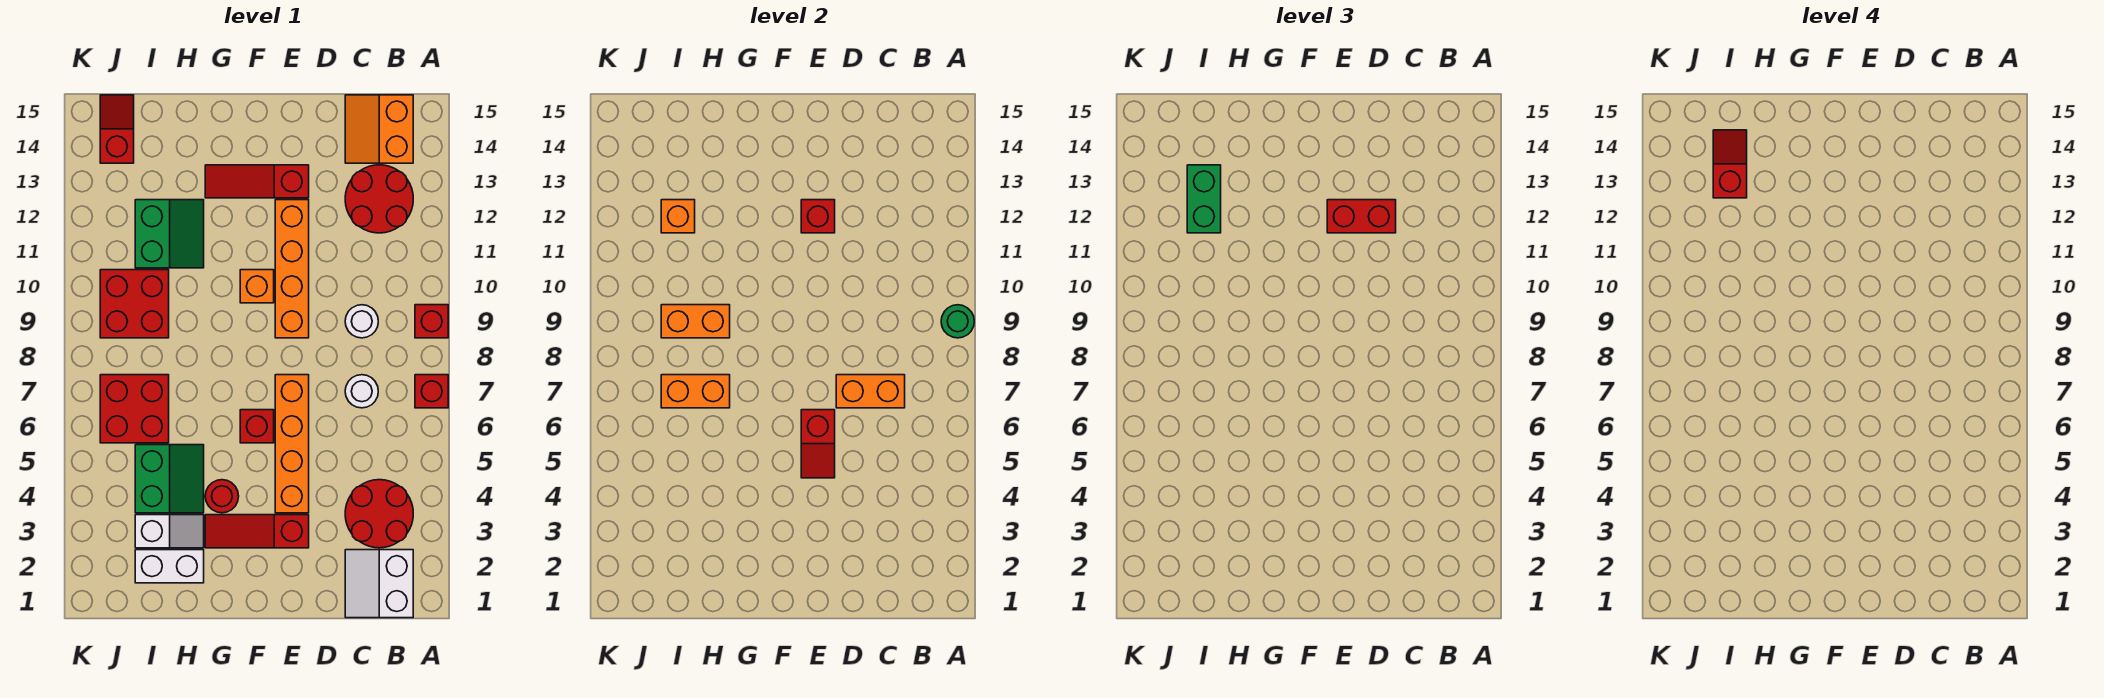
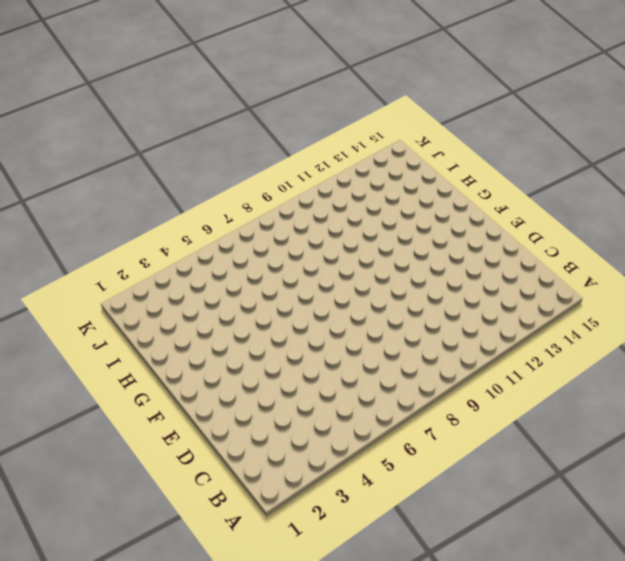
none -> red brick A7 level 1
none -> red brick A9 level 1
none -> white slope B1:C2 level 1 top B
none -> red round brick B3:C4 level 1

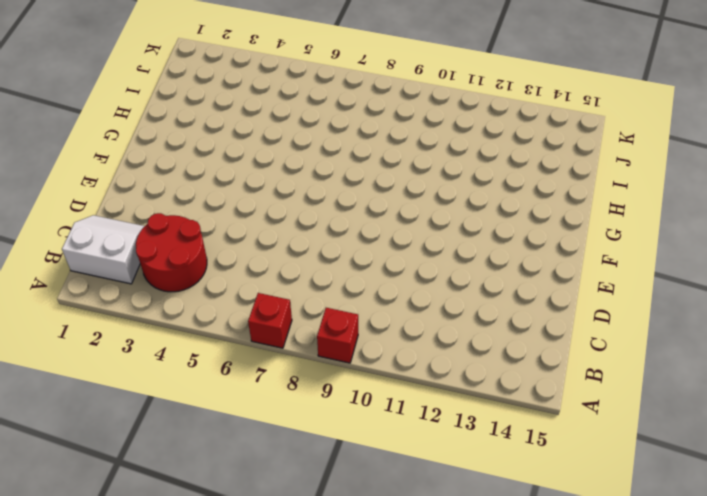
none -> red round brick B12:C13 level 1
none -> orange slope B14:C15 level 1 top B
none -> white round brick C7 level 1
none -> white round brick C9 level 1

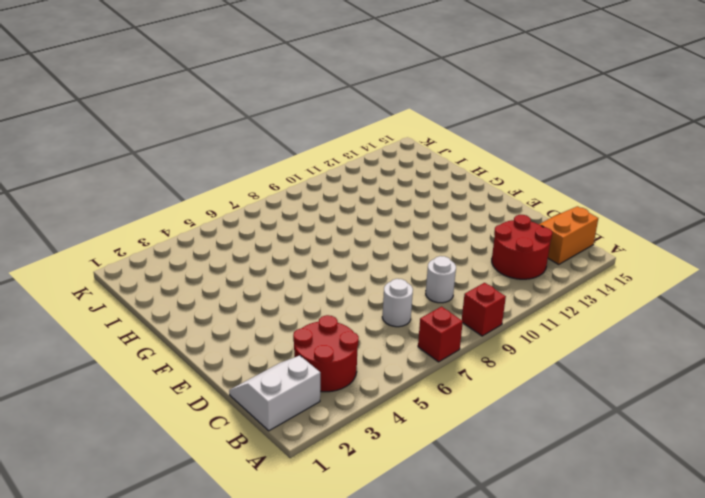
none -> red slope E3:G3 level 1 top E
none -> orange brick E4:E7 level 1
none -> orange brick E9:E12 level 1
none -> red slope E13:G13 level 1 top E

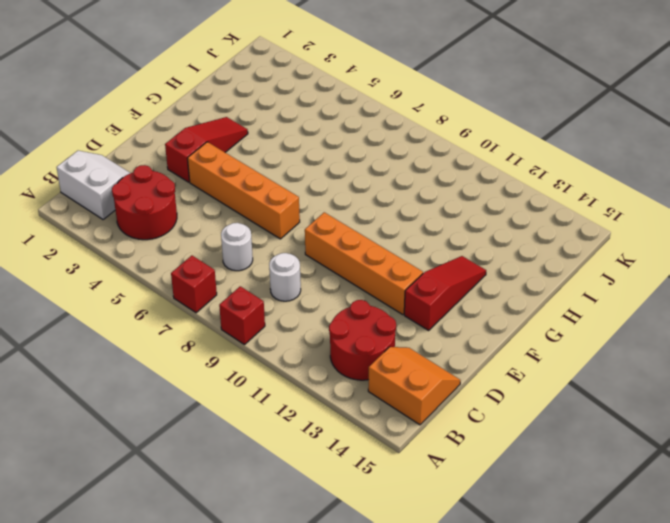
none -> red brick F6 level 1
none -> orange brick F10 level 1
none -> red round brick G4 level 1
none -> white brick H2:I2 level 1

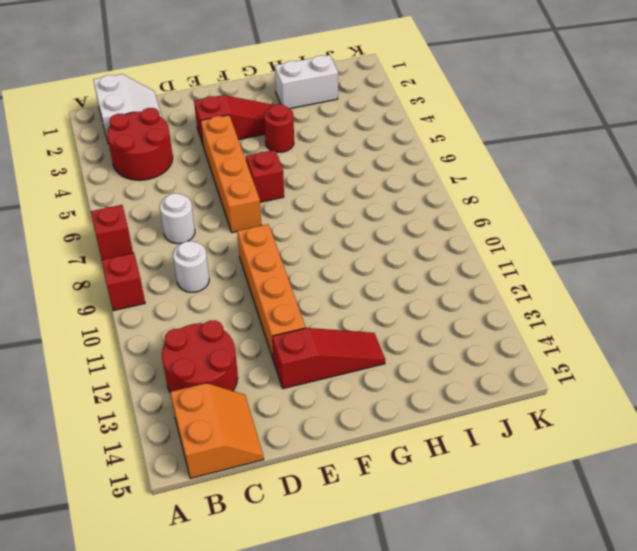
none -> orange brick F10 level 1
none -> white slope H3:I3 level 1 top I
none -> green slope H4:I5 level 1 top I
none -> green slope H11:I12 level 1 top I

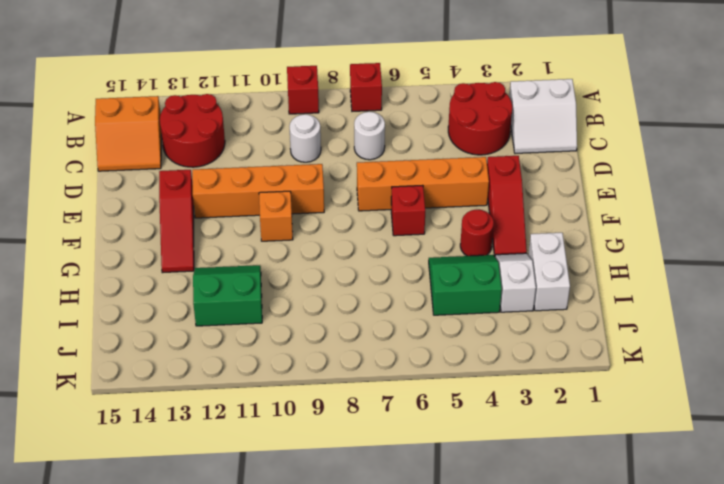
none -> red brick I6:J7 level 1
none -> red brick I9:J10 level 1
none -> red slope J14:J15 level 1 top 14
none -> green round brick A9 level 2

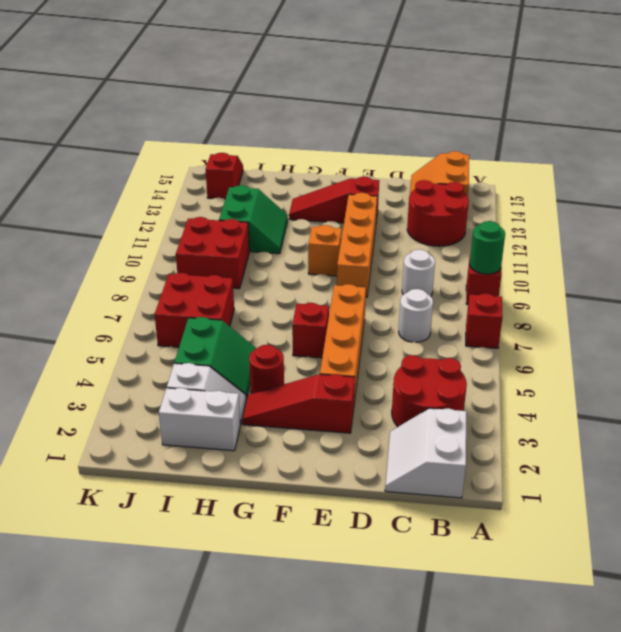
none -> orange brick C7:D7 level 2
none -> red slope E5:E6 level 2 top 6
none -> red brick E12 level 2
none -> orange brick H7:I7 level 2

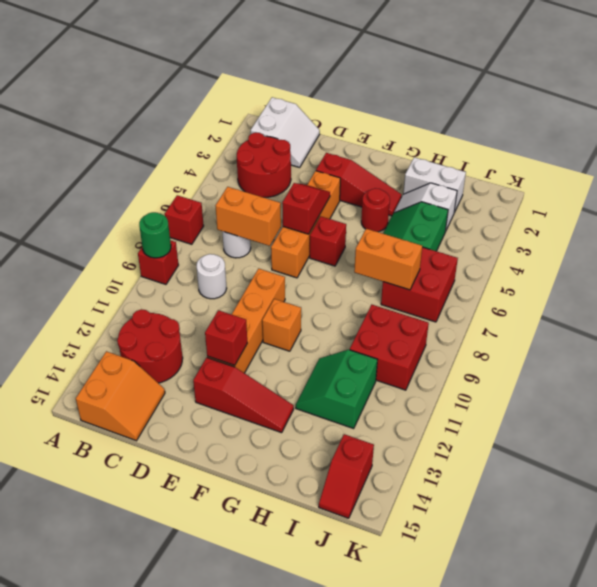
none -> orange brick H9:I9 level 2
none -> orange brick I12 level 2
none -> red brick D12:E12 level 3
none -> green brick I12:I13 level 3

